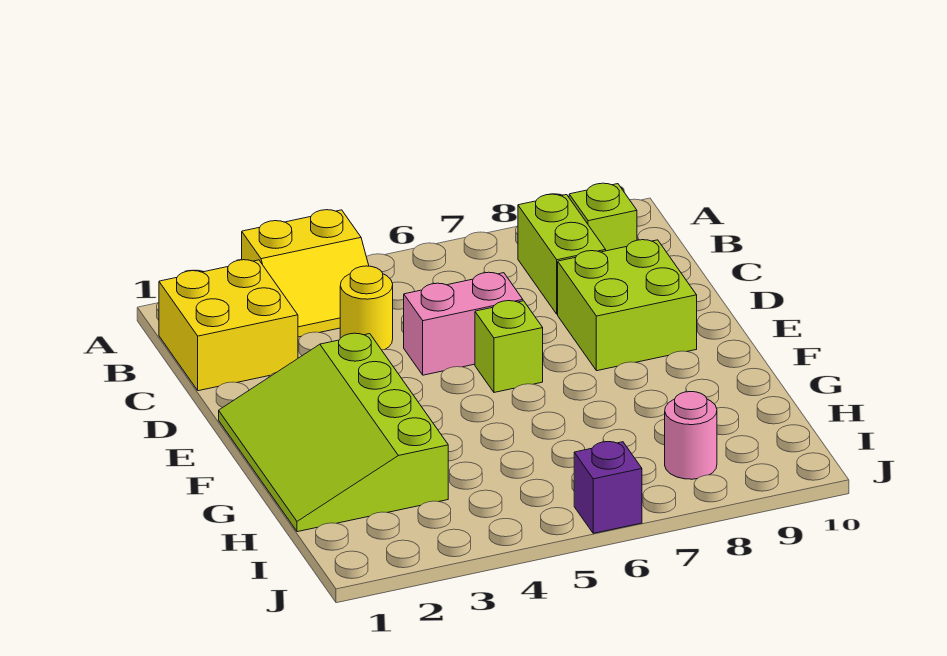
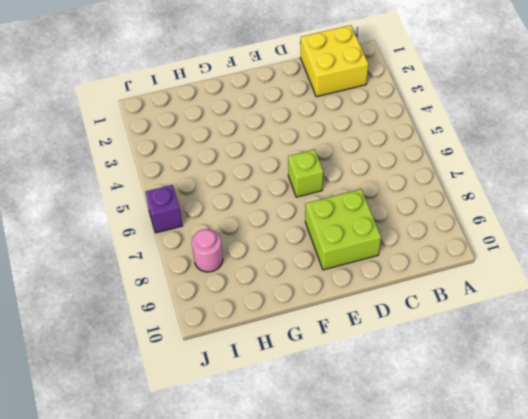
none -> yellow slope A3:B4 level 1 top A
none -> lime brick B8:C8 level 1

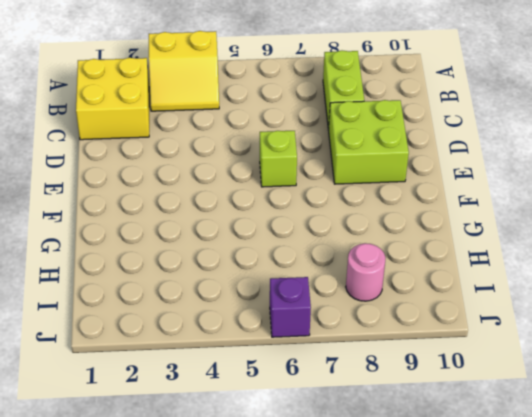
none -> lime brick B9 level 1
none -> yellow round brick C4 level 1

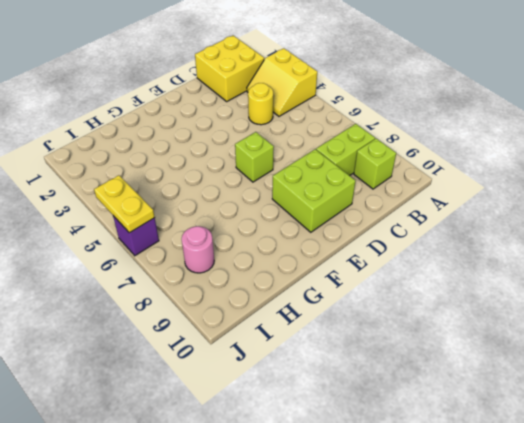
yellow plate J5:J6 level 2 -> none
none -> pink brick D5:D6 level 1
none -> lime slope E1:H3 level 1 top 3

